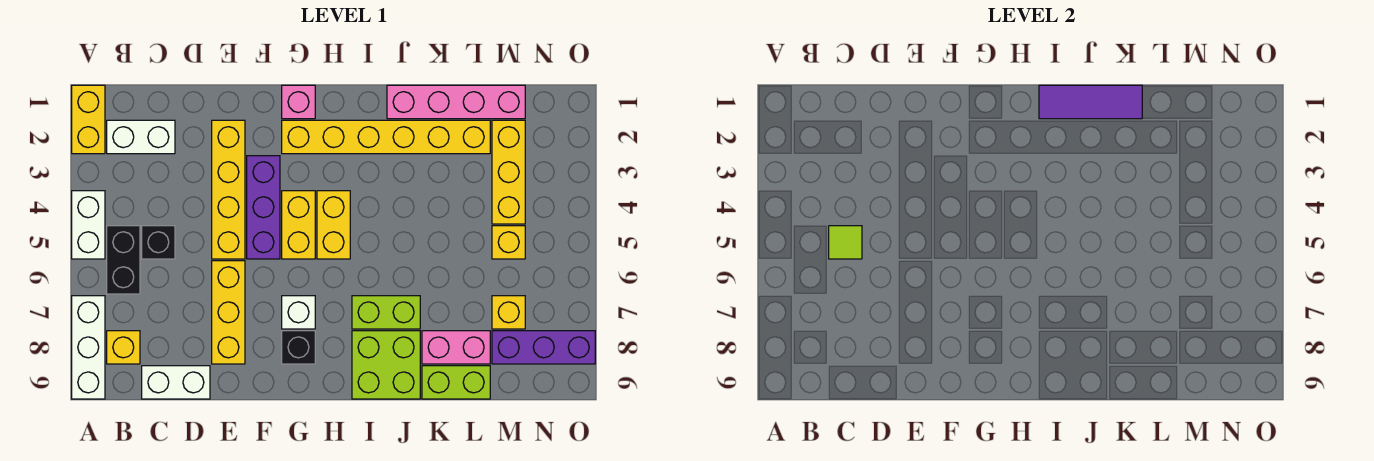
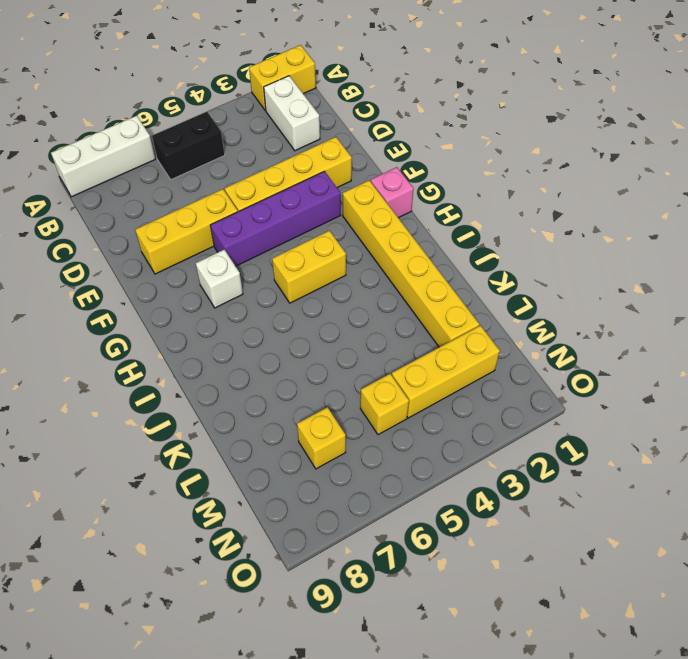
purple brick F3:F6 level 1 -> purple brick F3:F5 level 1
none -> white brick A4:A5 level 1
none -> yellow brick B8 level 1
none -> black brick C5 level 1

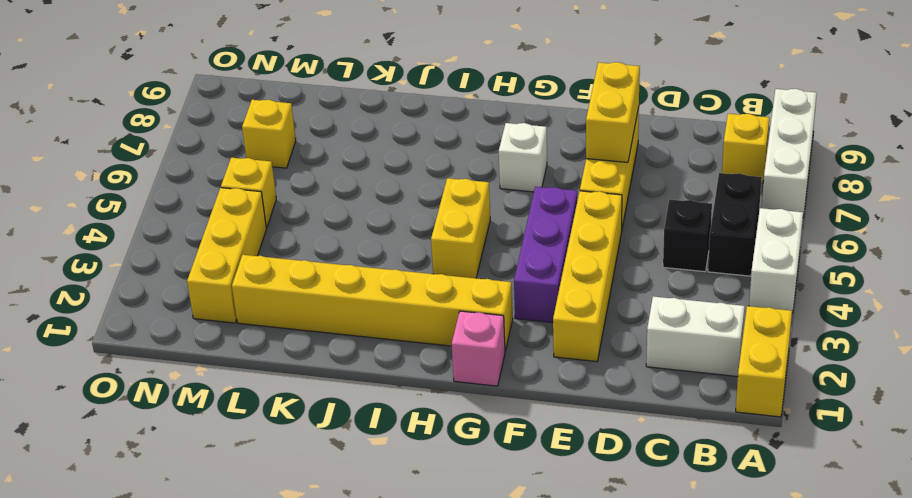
yellow brick E7:E8 level 2 -> yellow brick G4:G5 level 1
none -> white brick C9:D9 level 1
none -> black brick G8 level 1
none -> lime brick I7:J7 level 1

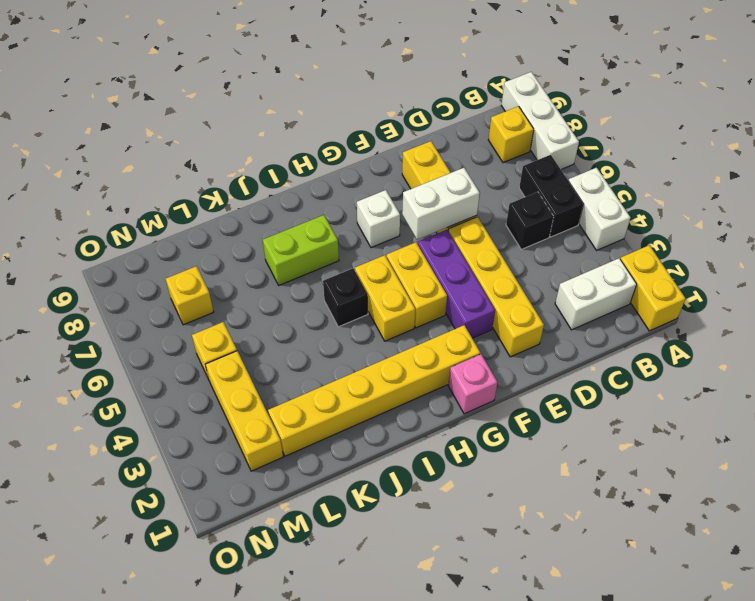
white brick E6:F6 level 2 -> white brick C9:D9 level 1
black brick I5 level 1 -> black brick G8 level 1
none -> lime brick I8:J9 level 1
none -> pink brick J1:M1 level 1
none -> pink brick K8:L8 level 1

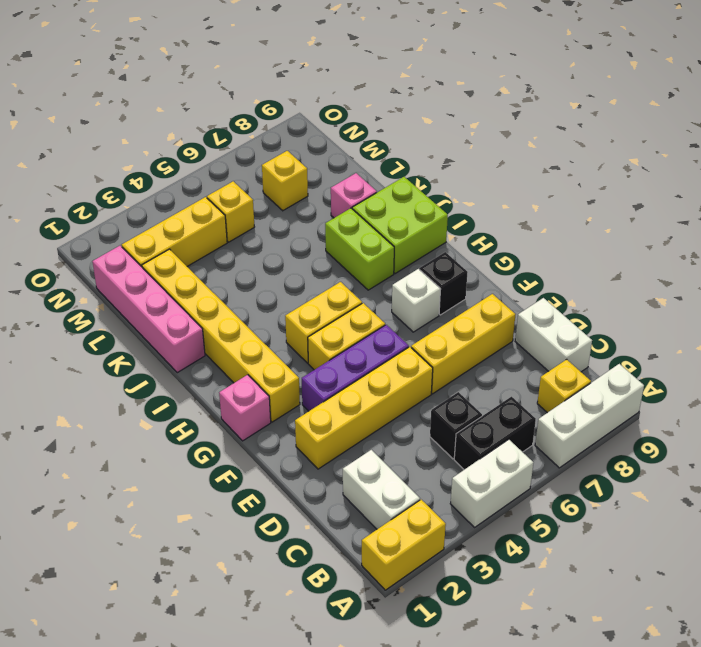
pink brick K8 level 1 -> pink brick K8:L8 level 1
none -> lime brick K9:L9 level 1
none -> purple brick M8:O8 level 1
none -> lime tile C5 level 2

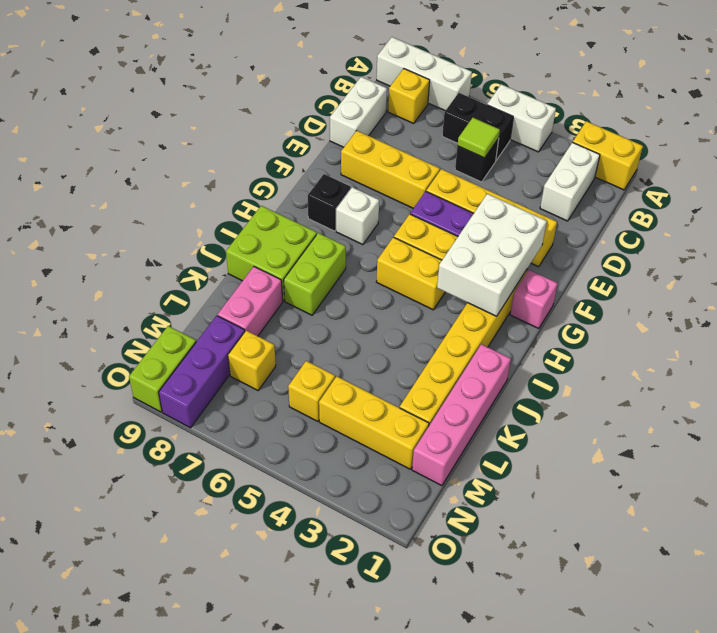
white brick F2:H3 level 2 -> none
lime brick N9:O9 level 1 -> lime brick K9:L9 level 1
none -> purple tile I1:K1 level 2

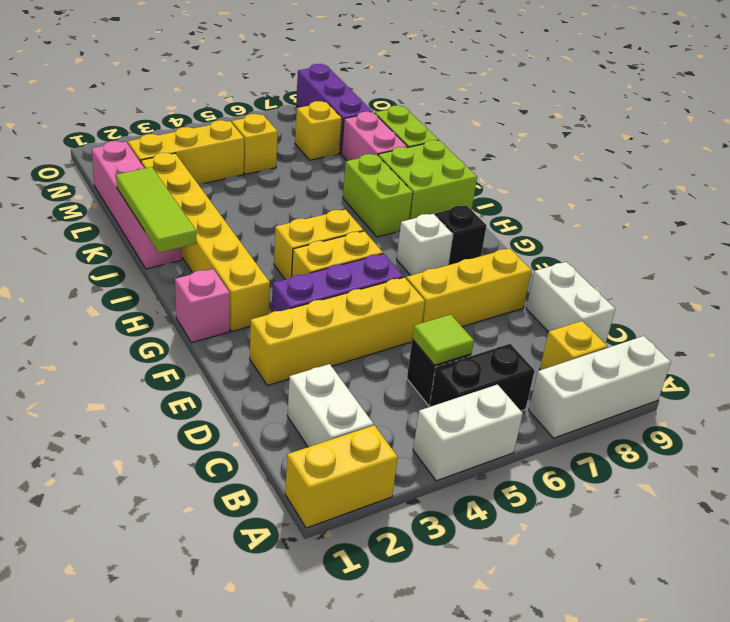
lime tile I1:K1 level 2 -> purple tile I1:K1 level 2

